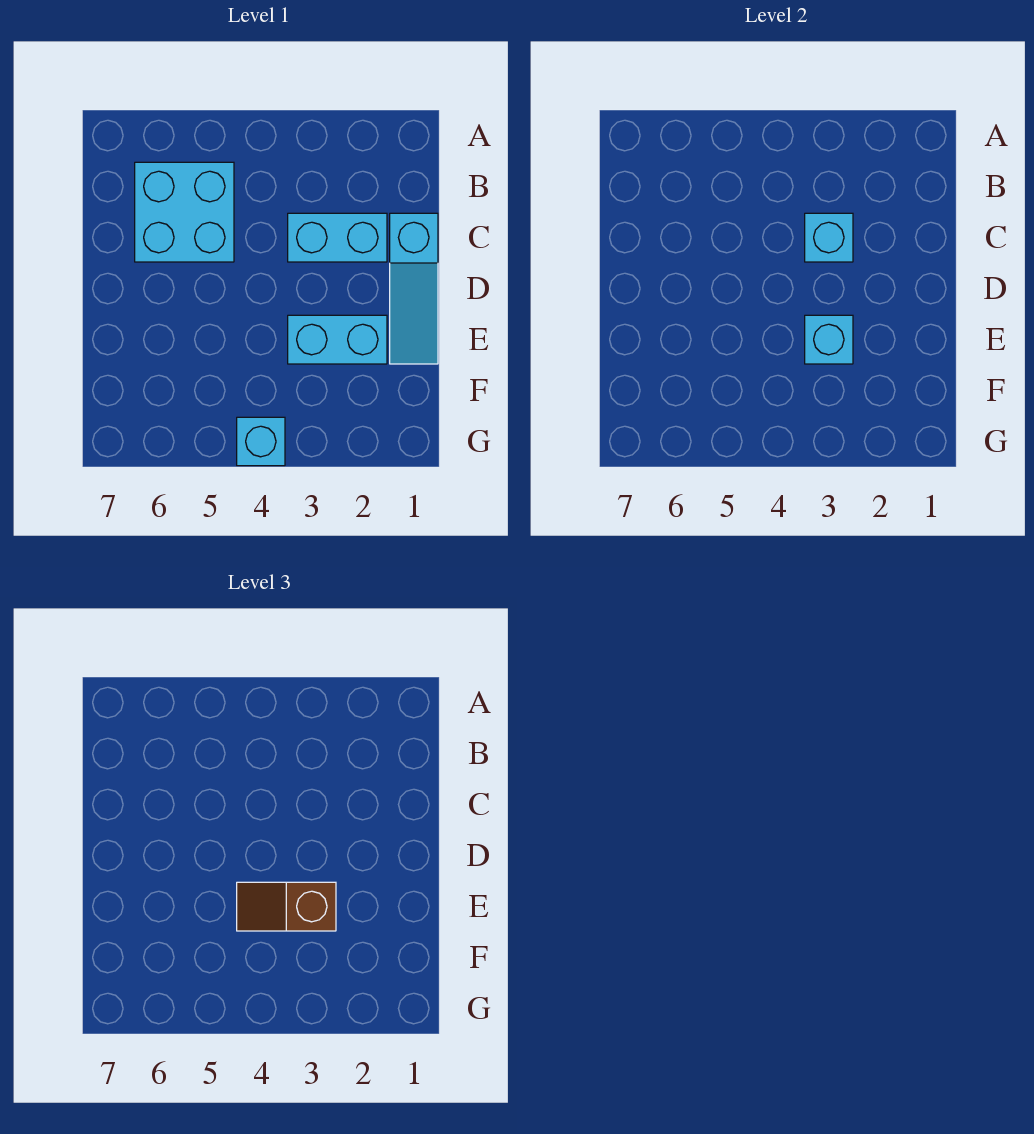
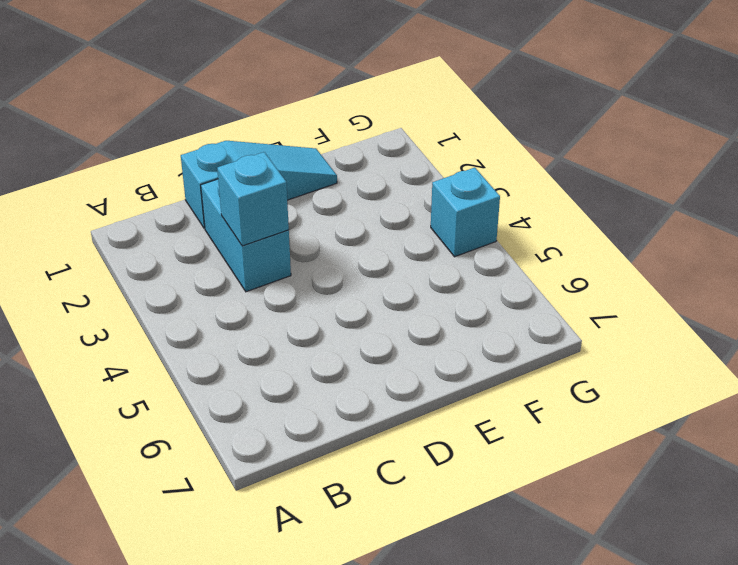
none -> cyan brick B5:C6 level 1
none -> cyan brick E2:E3 level 1

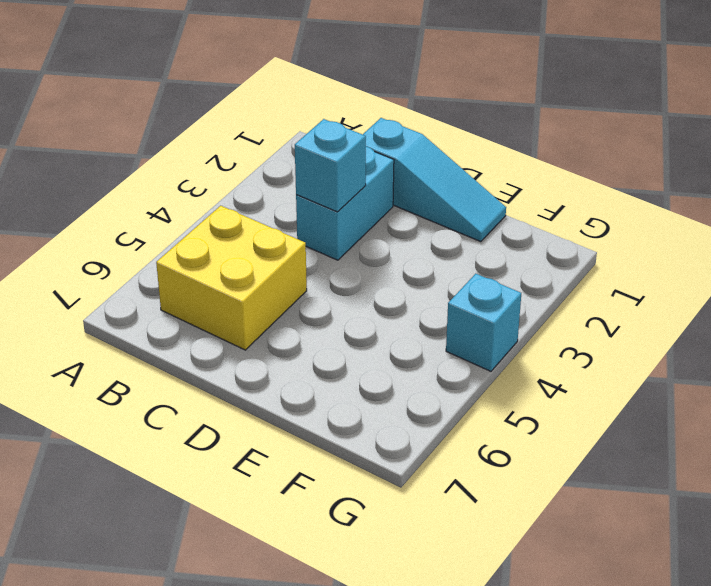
yellow brick B5:C6 level 1 -> cyan brick B5:C6 level 1
none -> cyan brick E2:E3 level 1
none -> cyan brick E3 level 2

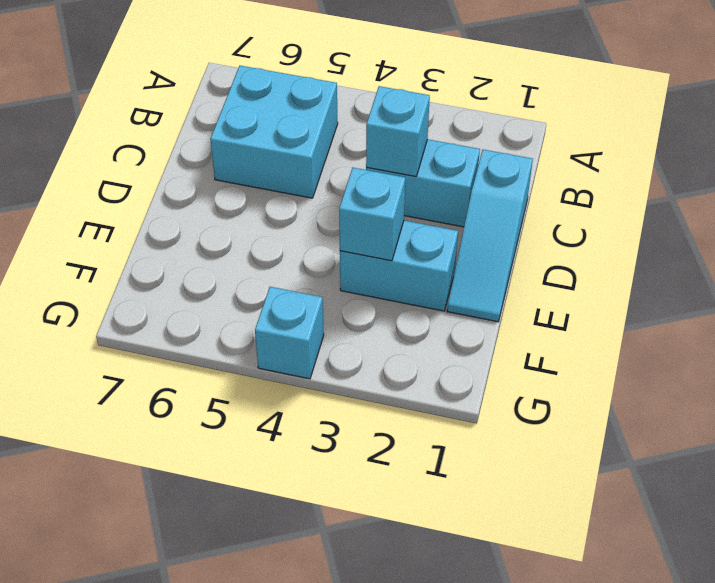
none -> brown slope E3:E4 level 3 top 3

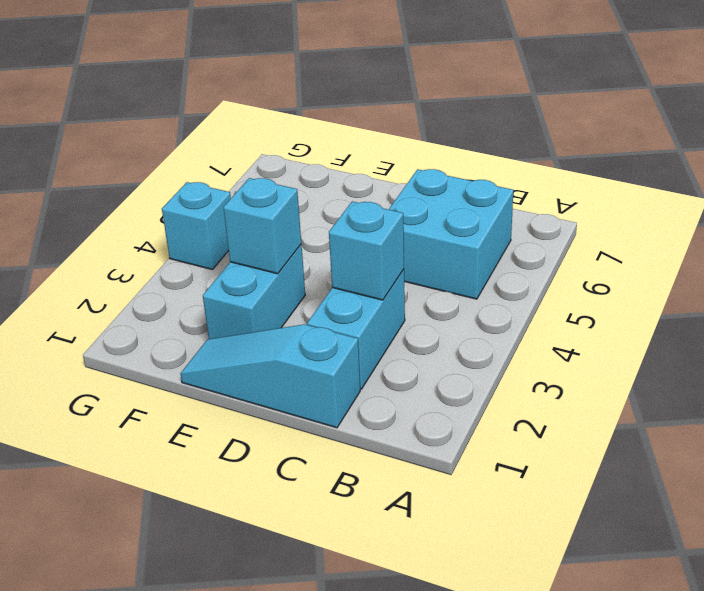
none -> brown slope E3:E4 level 3 top 3

